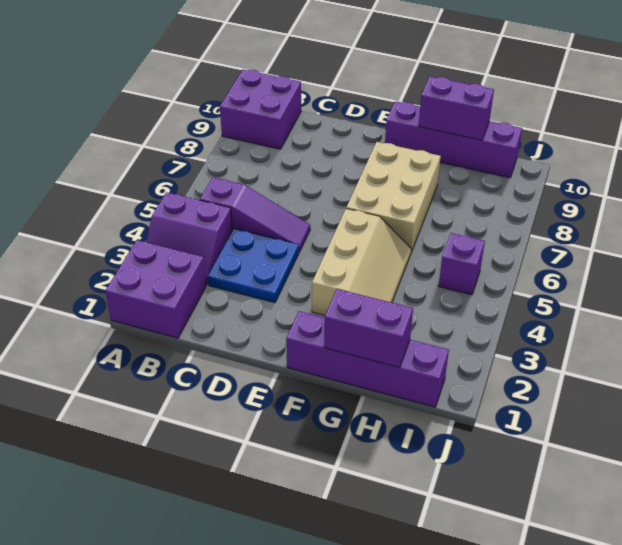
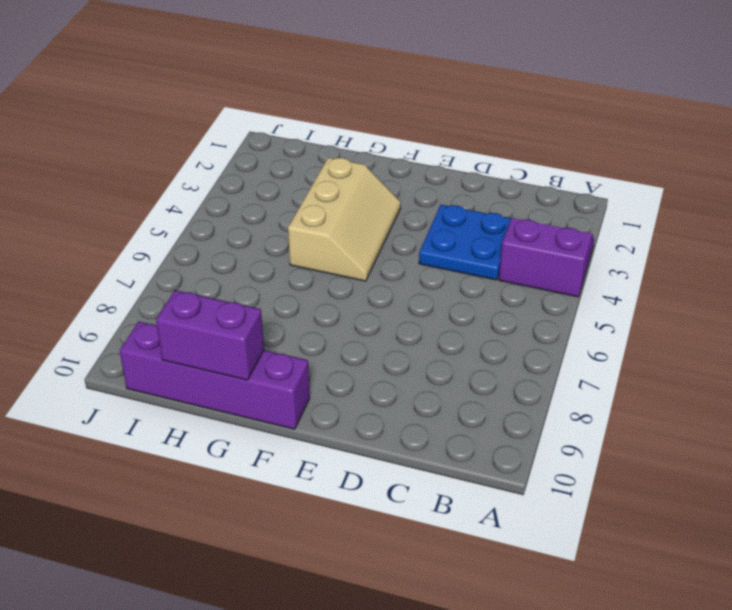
tan slope F3:G5 level 1 top G -> tan slope F3:G5 level 1 top F
none -> purple brick A1:B2 level 1
none -> purple brick A9:B10 level 1
none -> purple slope B5:D5 level 1 top B

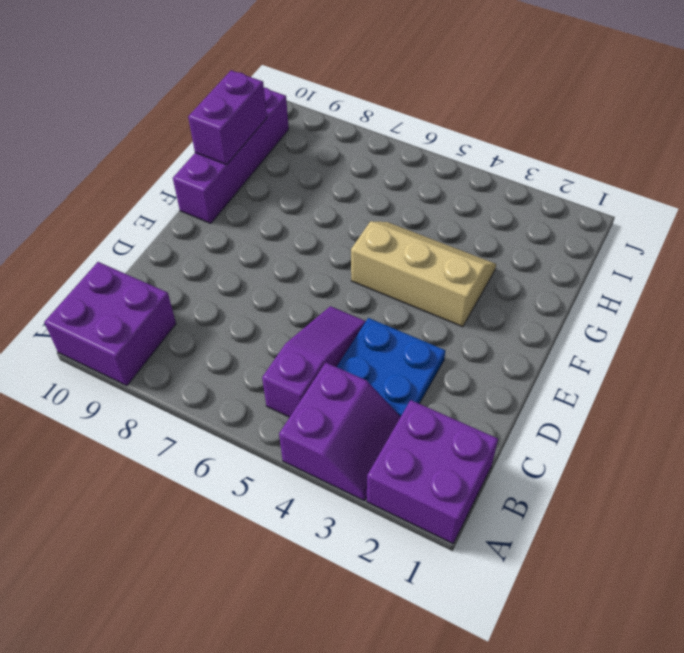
none -> purple brick F1:I1 level 1
none -> tan brick F6:G8 level 1
none -> purple brick I5 level 1

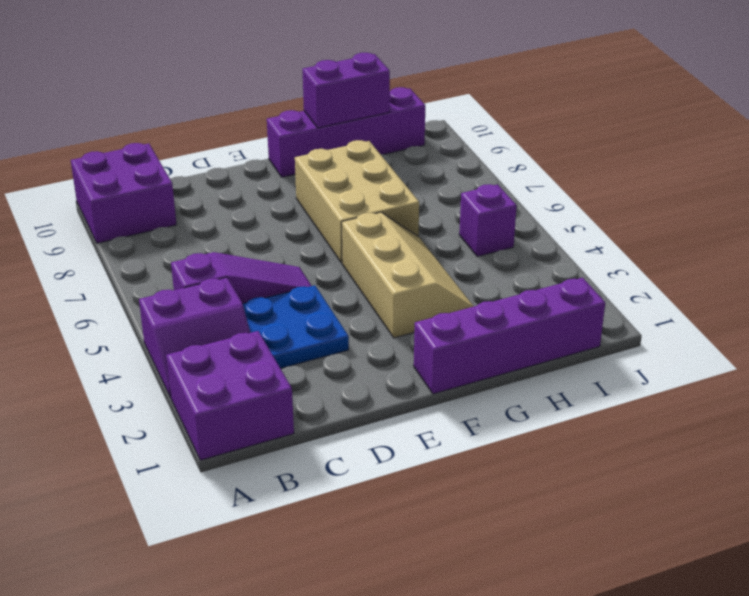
none -> purple brick G1:H1 level 2

